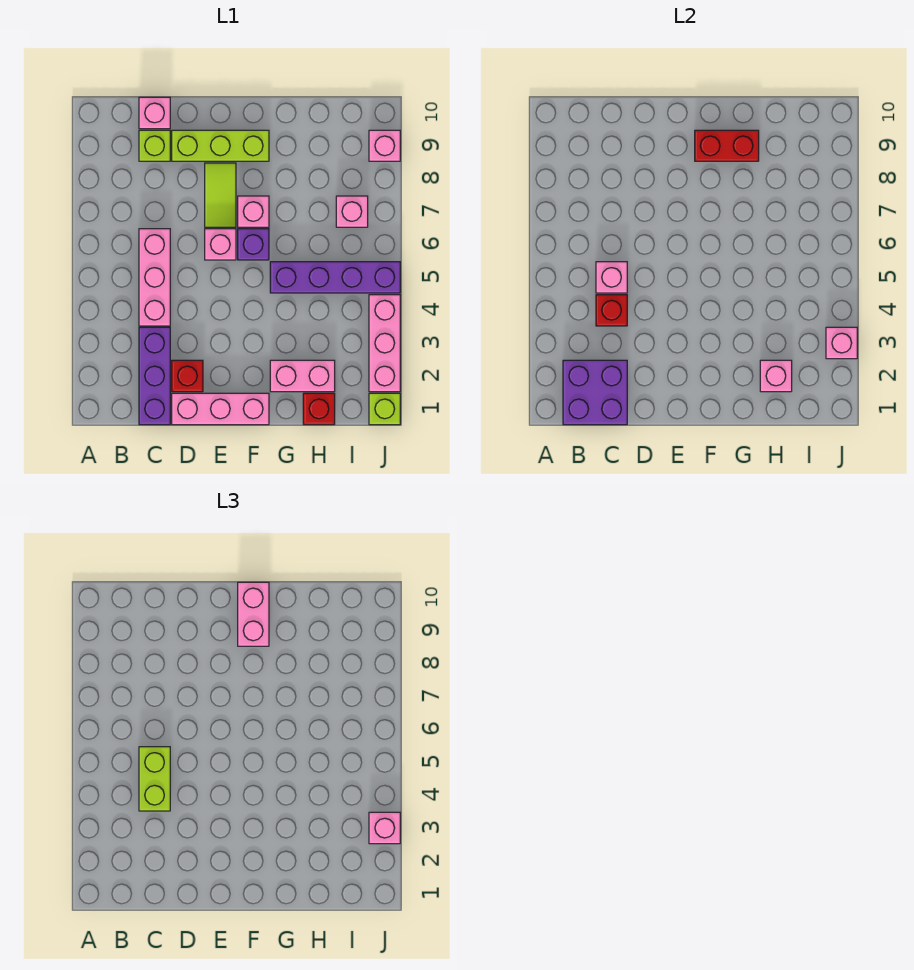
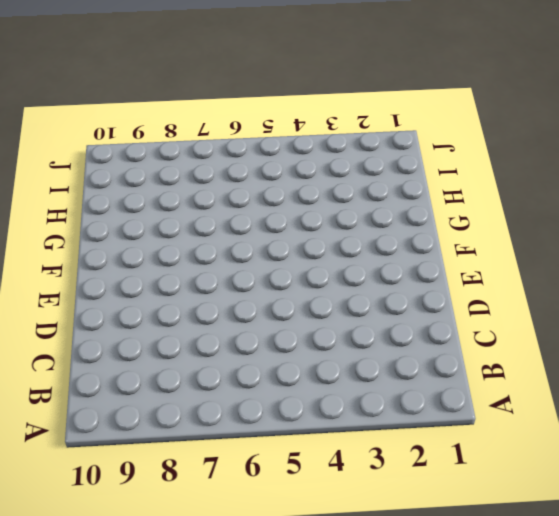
none -> purple brick C1:C3 level 1
none -> pink brick C4:C6 level 1
none -> lime brick C9 level 1

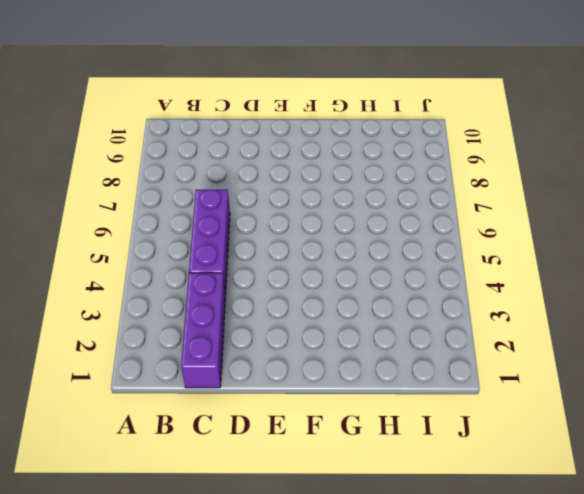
purple brick C4:C6 level 1 -> pink brick C4:C6 level 1
none -> lime brick C9 level 1
none -> pink brick C10 level 1
none -> pink brick D1:F1 level 1

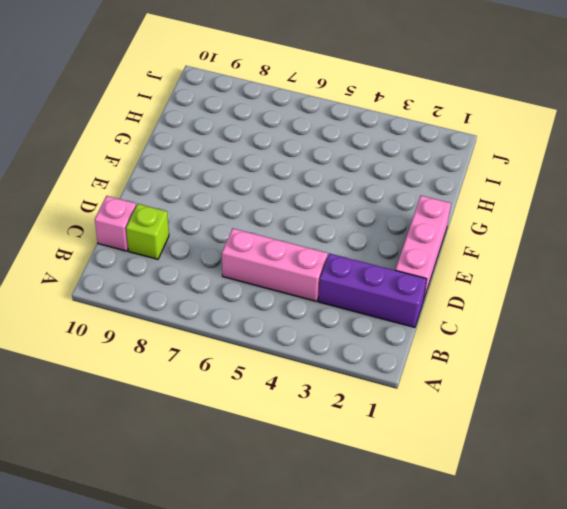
none -> red brick D2 level 1
none -> lime brick D9:F9 level 1
none -> pink brick E6 level 1

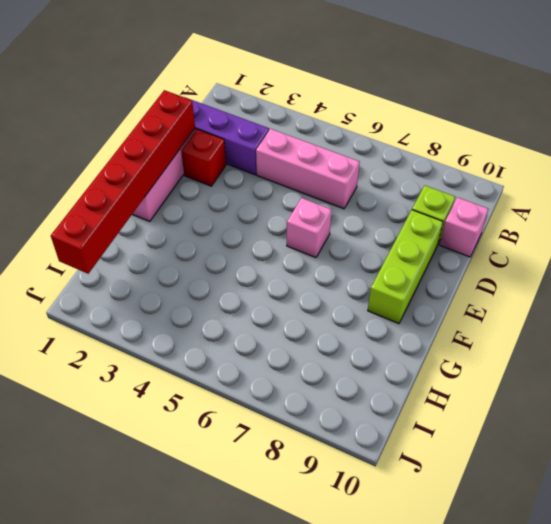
red brick D1:I1 level 2 -> none
none -> lime tile E7:E8 level 1
none -> purple brick F6 level 1
none -> pink brick F7 level 1

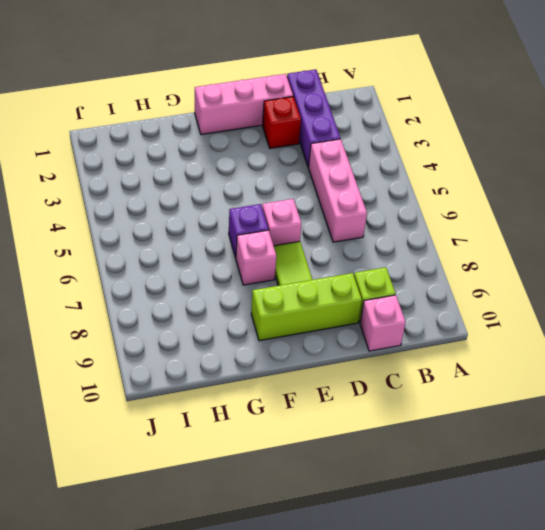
none -> pink brick G2:H2 level 1
none -> purple brick G5:J5 level 1
none -> red brick H1 level 1

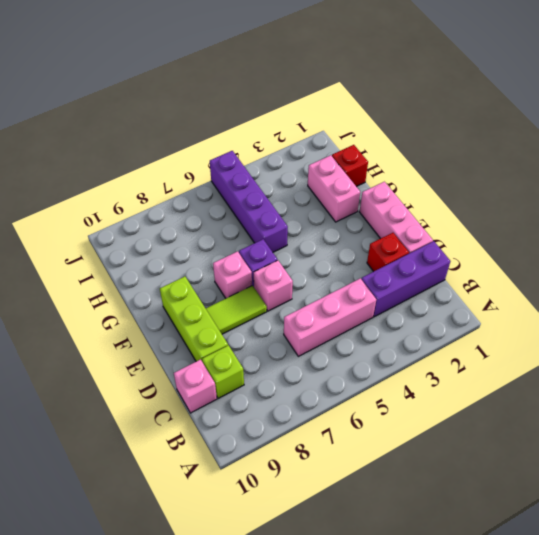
none -> pink brick I7 level 1
none -> lime brick J1 level 1
none -> pink brick J2:J4 level 1

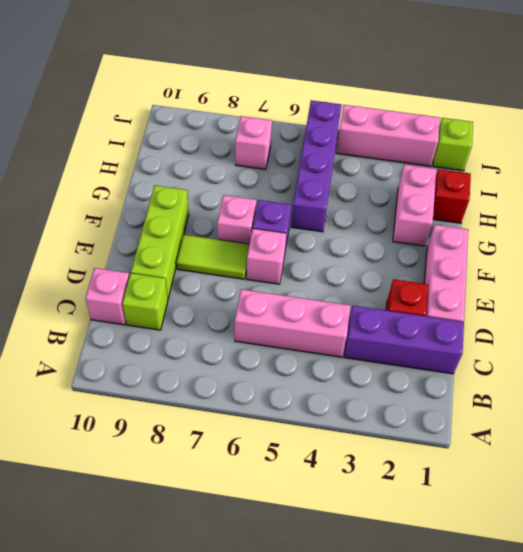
none -> pink brick J9 level 1
none -> purple brick B1:C2 level 2
none -> red brick C4 level 2

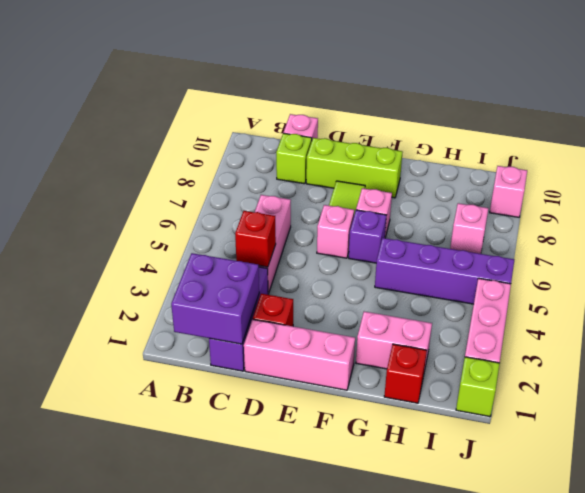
none -> pink brick C5 level 2
none -> red brick F9:G9 level 2
none -> pink brick H2 level 2

